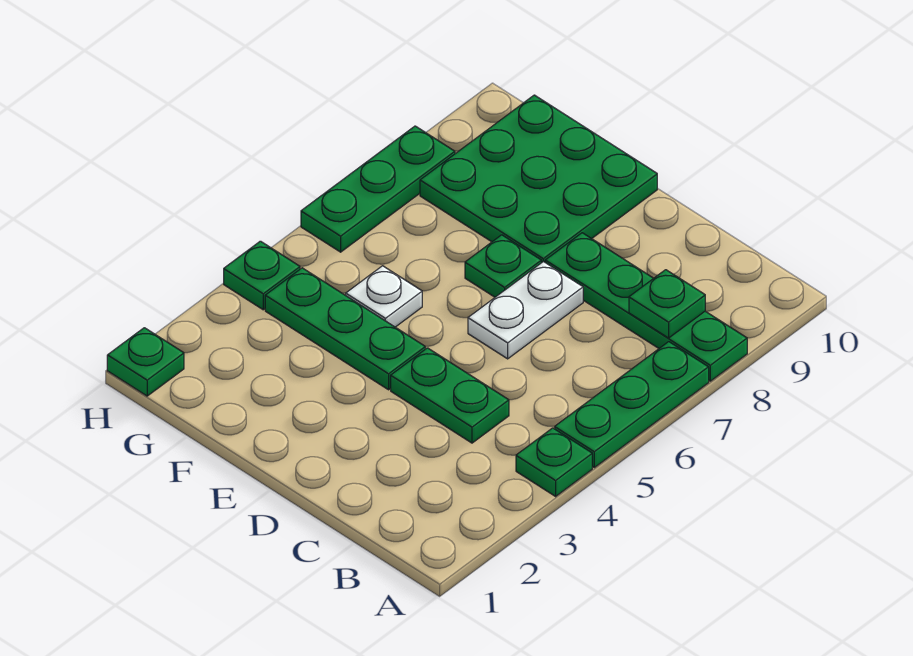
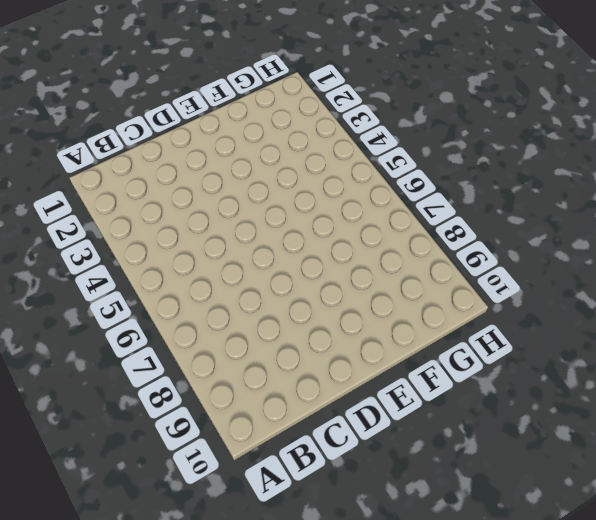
none -> green plate A4 level 1
none -> green plate A5:A7 level 1
none -> green plate A8:D8 level 1

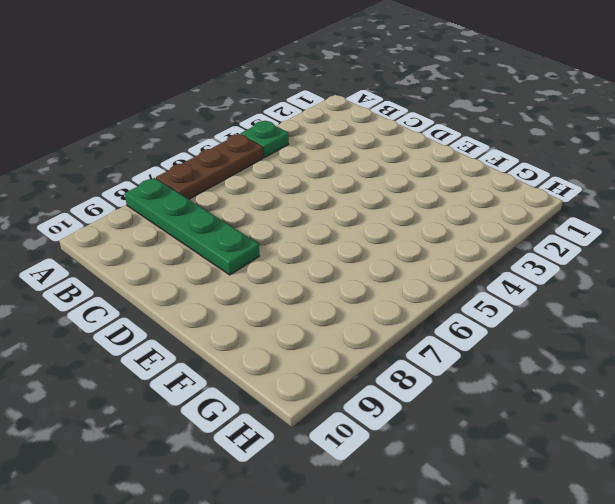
brown plate A5:A7 level 1 -> green plate A5:A7 level 1
none -> green plate C4:D4 level 1
none -> white plate D6:D7 level 1
none -> green plate E4:G4 level 1

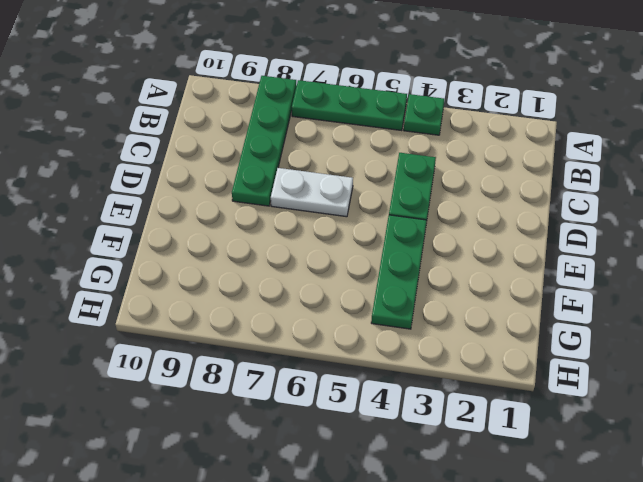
none -> green plate E7 level 1
none -> green plate E8:G10 level 1
none -> white plate F5 level 1

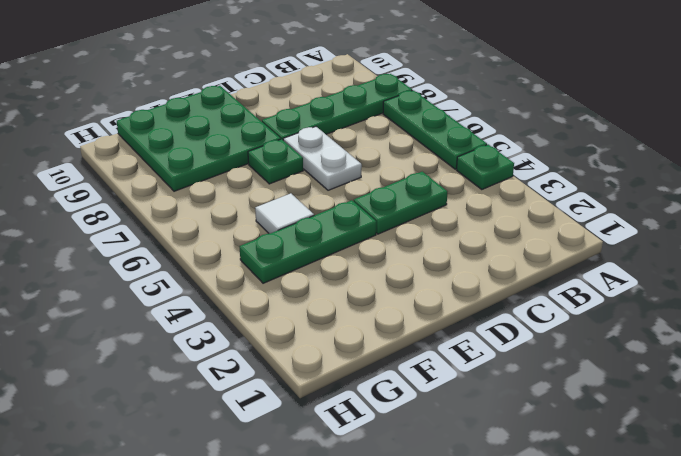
white tile F5 level 1 -> white plate F5 level 1
none -> green plate H1 level 1
none -> green plate H4 level 1
none -> green plate H6:H8 level 1

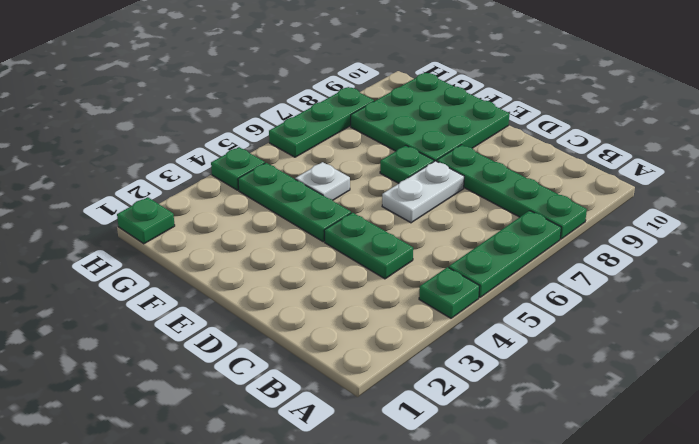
none -> green plate B8 level 2

